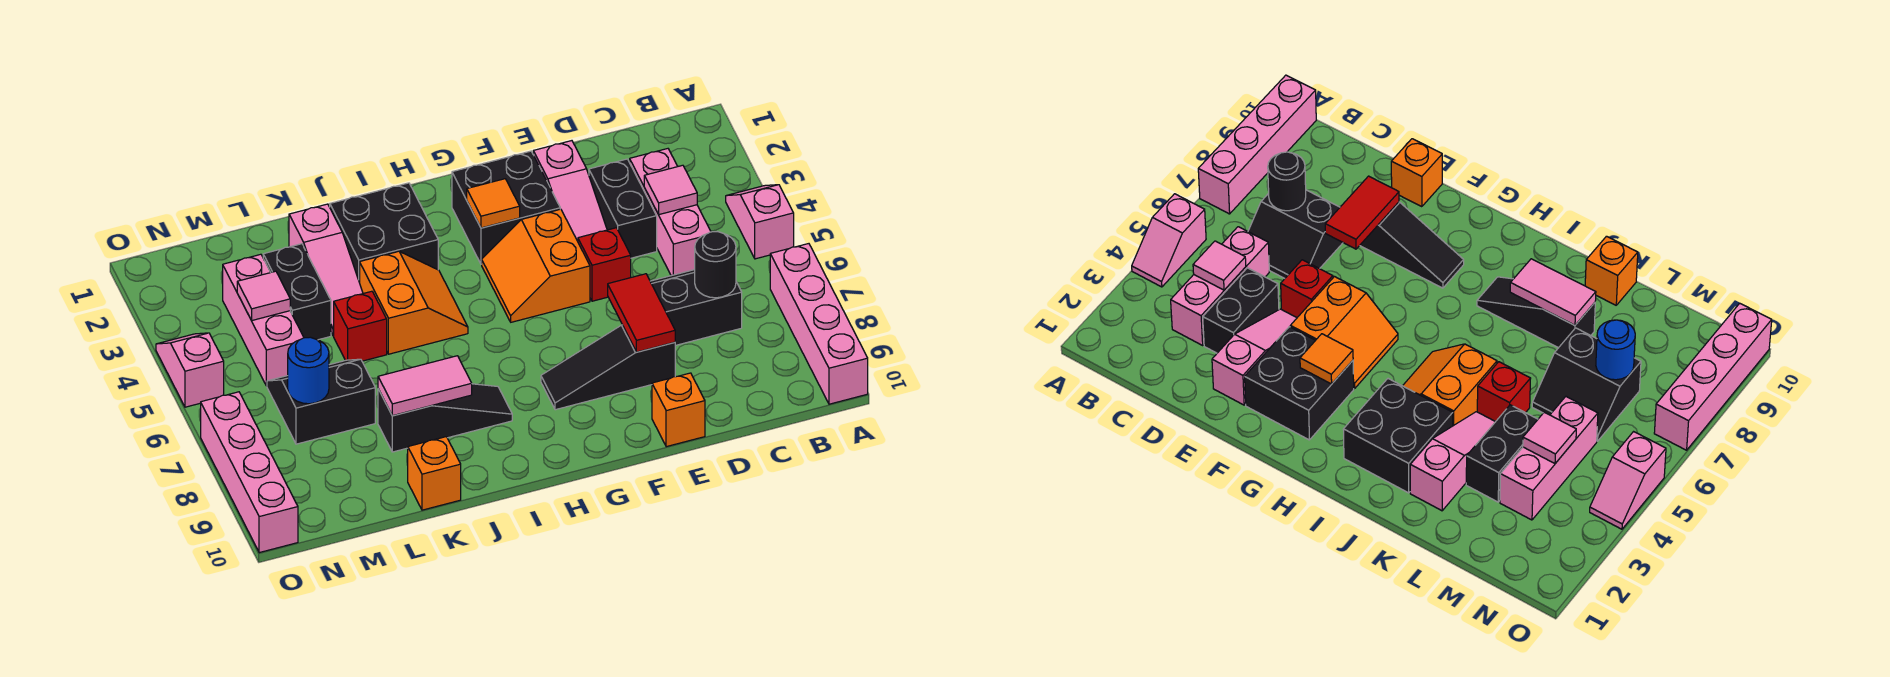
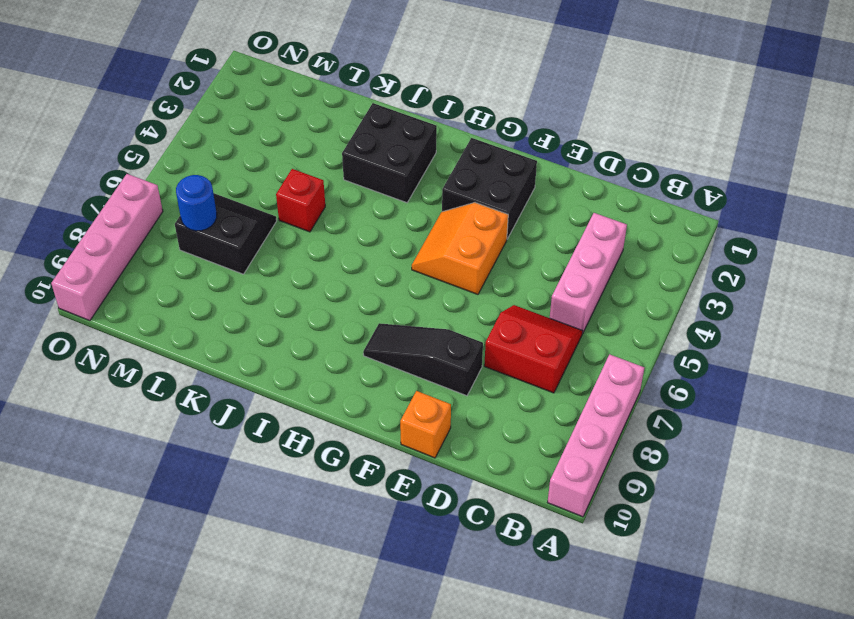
red slope C6:D7 level 1 top 7 -> black slope C6:D7 level 1 top 7
none -> pink slope A4:A5 level 1 top 5
none -> black brick D3:D4 level 1
none -> pink slope E2:E4 level 1 top 2

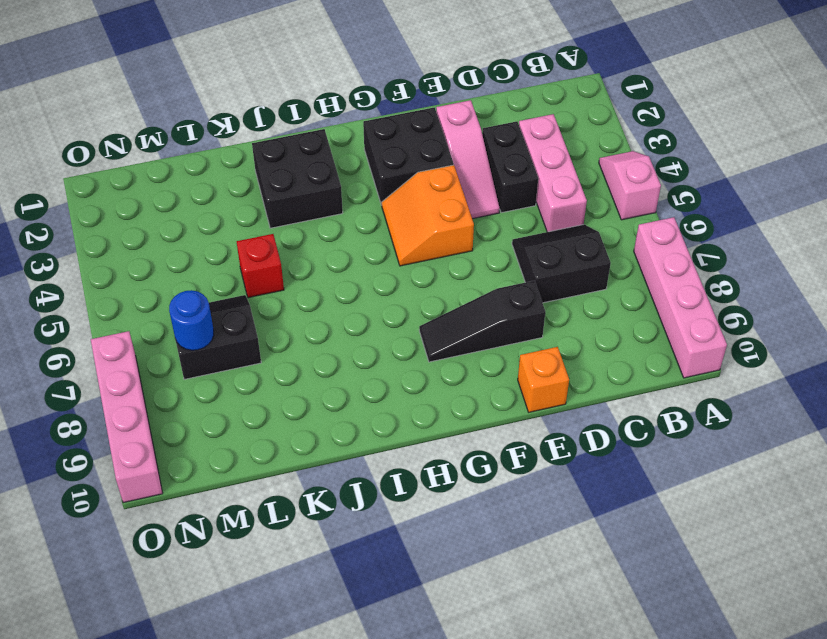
none -> red brick E5 level 1
none -> orange slope I4:J5 level 1 top J
none -> black slope I8:K8 level 1 top K

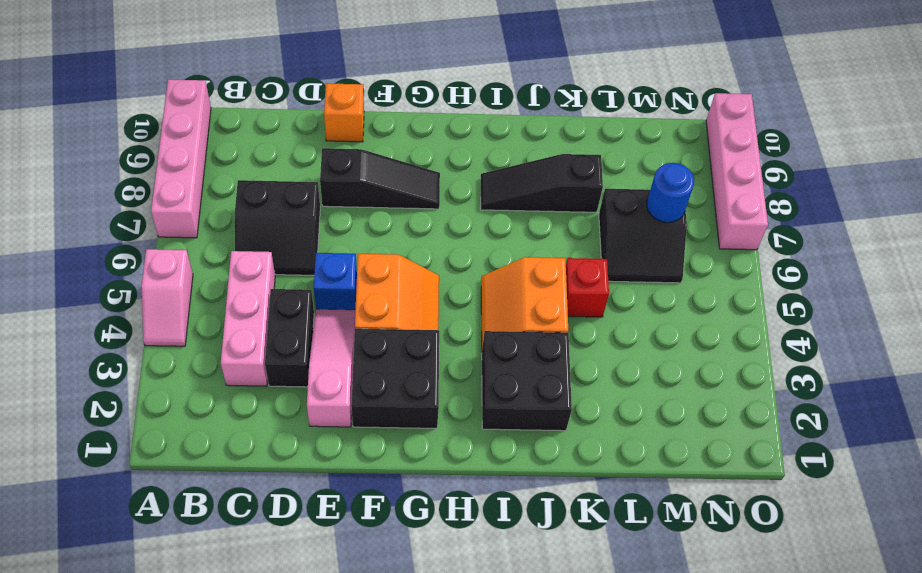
blue brick E5 level 1 -> red brick E5 level 1
none -> pink slope K2:K4 level 1 top 2
none -> orange brick K10 level 1
none -> black brick L3:L4 level 1

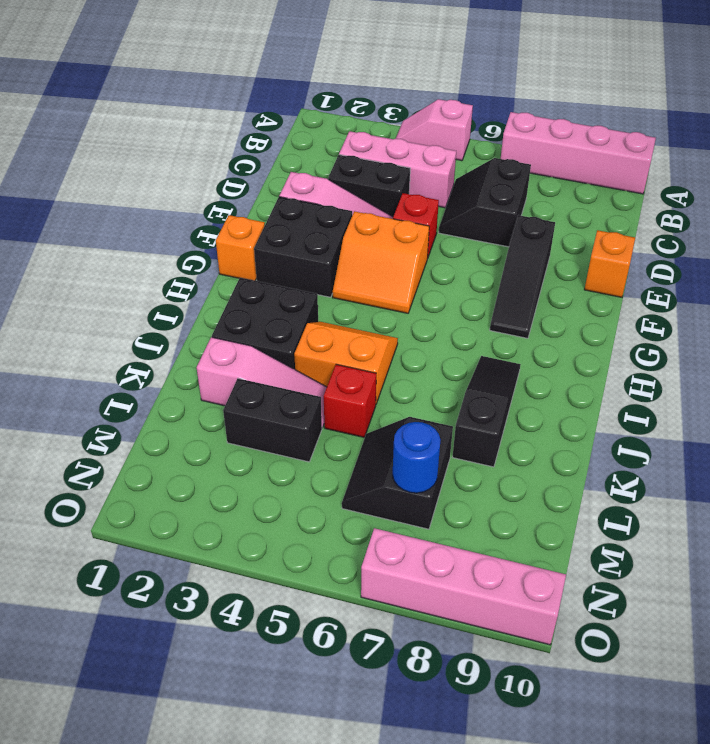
orange brick G1 level 1 -> orange brick K10 level 1
none -> pink brick M3:M5 level 1
none -> pink slope O4:O5 level 1 top 5
none -> pink tile C4 level 2

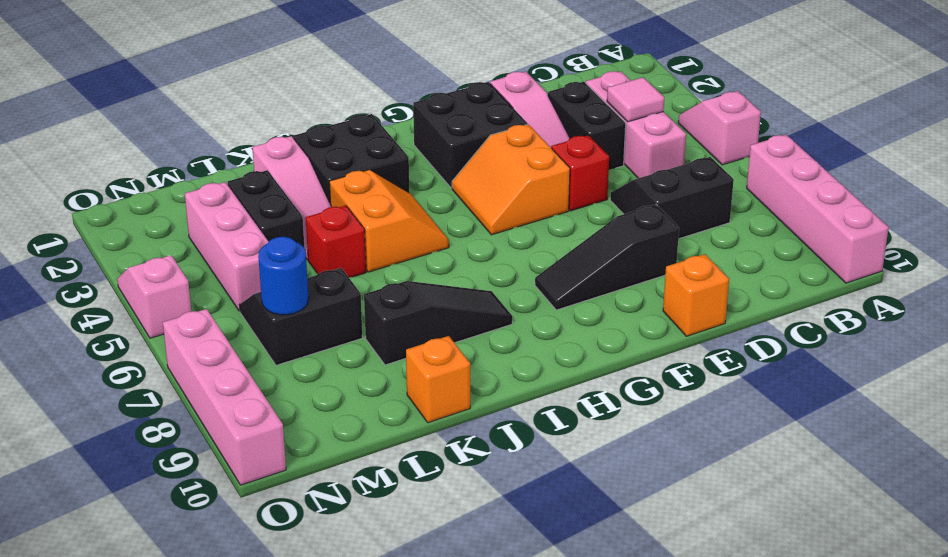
none -> black round brick C7 level 2
none -> red tile E7:E8 level 2
none -> orange tile G3 level 2

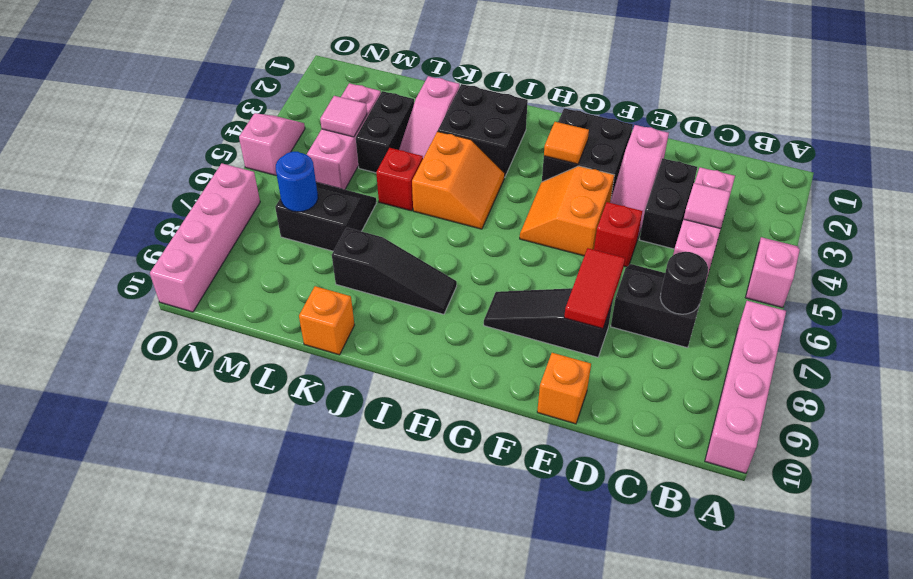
none -> pink tile J8:K8 level 2

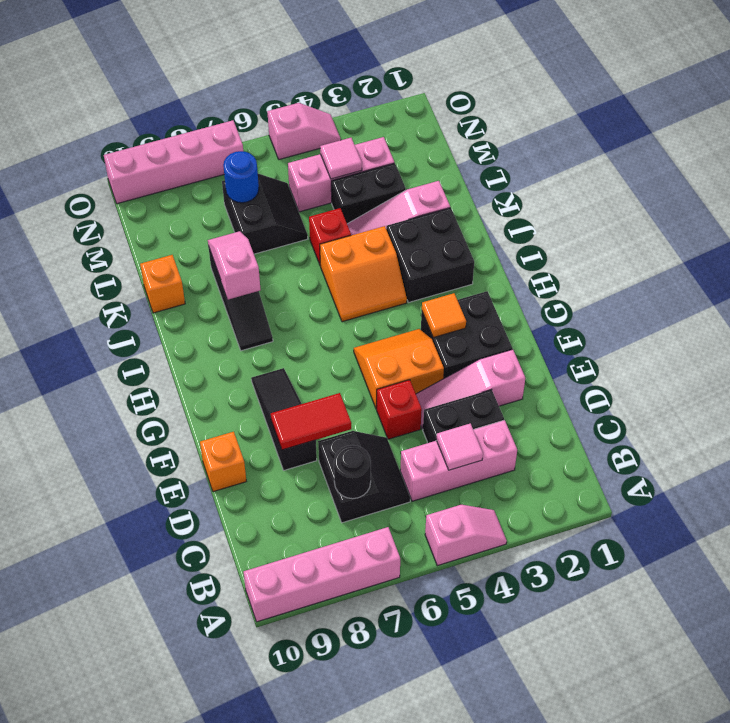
pink slope J8:K8 level 2 top J -> pink tile J8:K8 level 2

